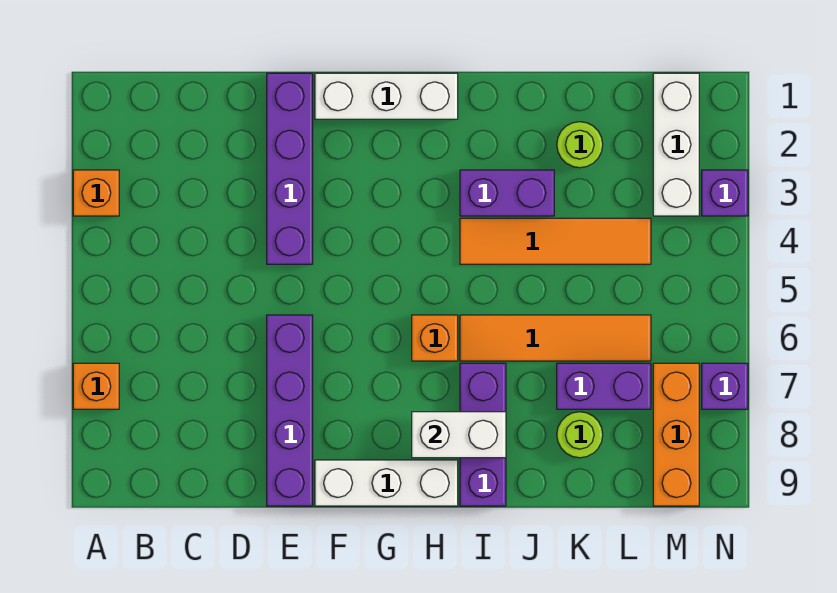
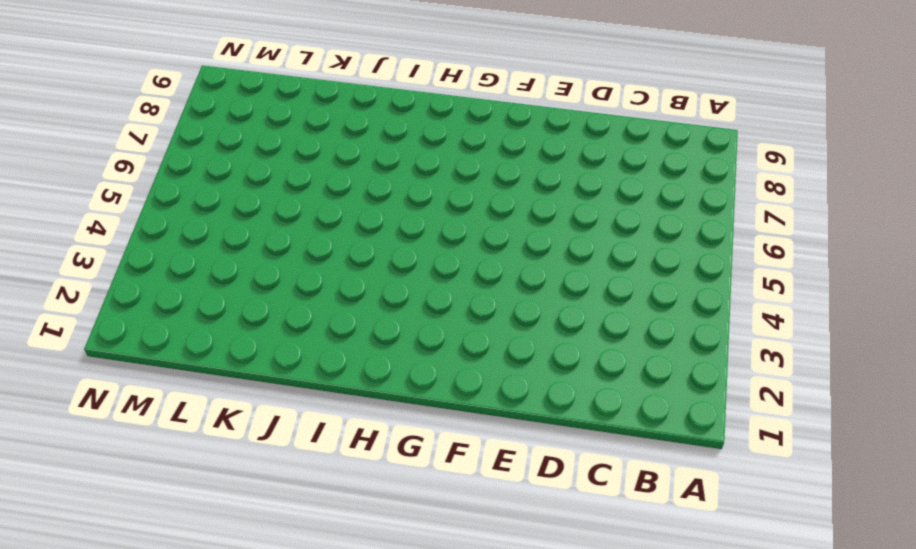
none -> orange brick A3 level 1
none -> orange brick A7 level 1
none -> purple brick E1:E4 level 1

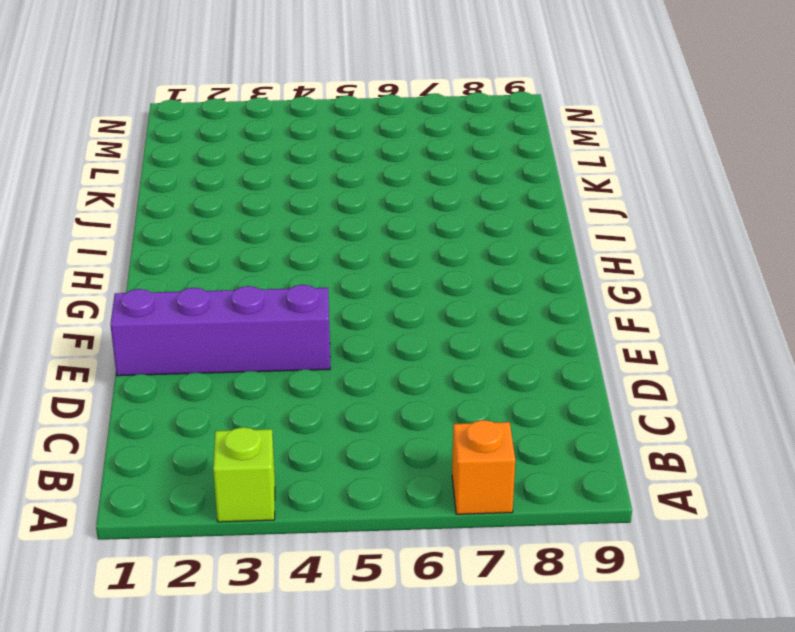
lime brick A3 level 1 -> orange brick A3 level 1
none -> purple brick E6:E9 level 1
none -> white brick F1:H1 level 1
none -> white brick F9:H9 level 1

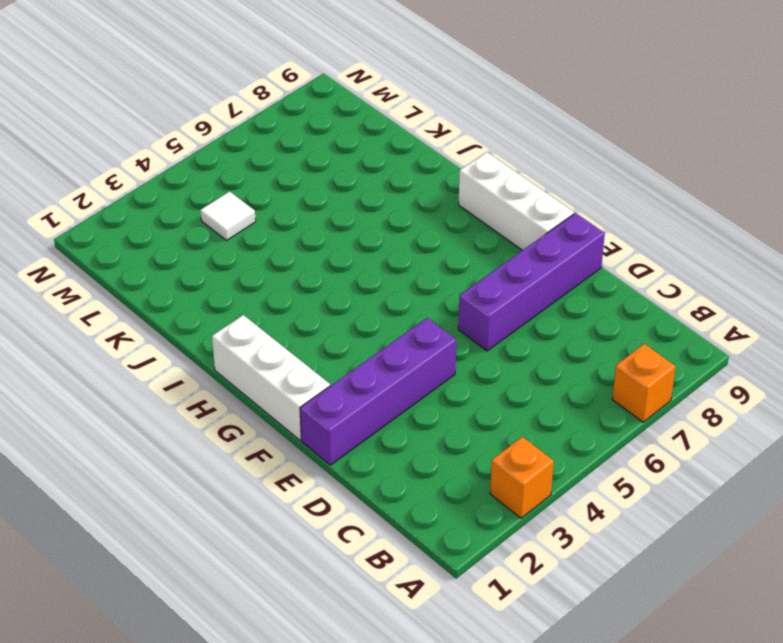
white tile L4 level 1 -> orange tile I4:L4 level 1
none -> orange brick H6 level 1
none -> purple brick I3:J3 level 1
none -> orange tile I6:L6 level 1

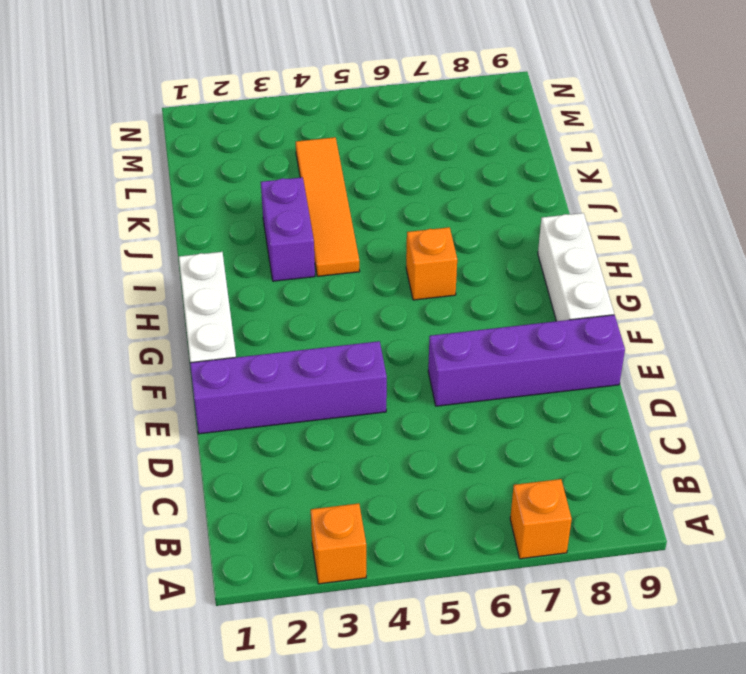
none -> orange tile I6:L6 level 1
none -> purple brick I7:I9 level 1
none -> lime round brick K2 level 1

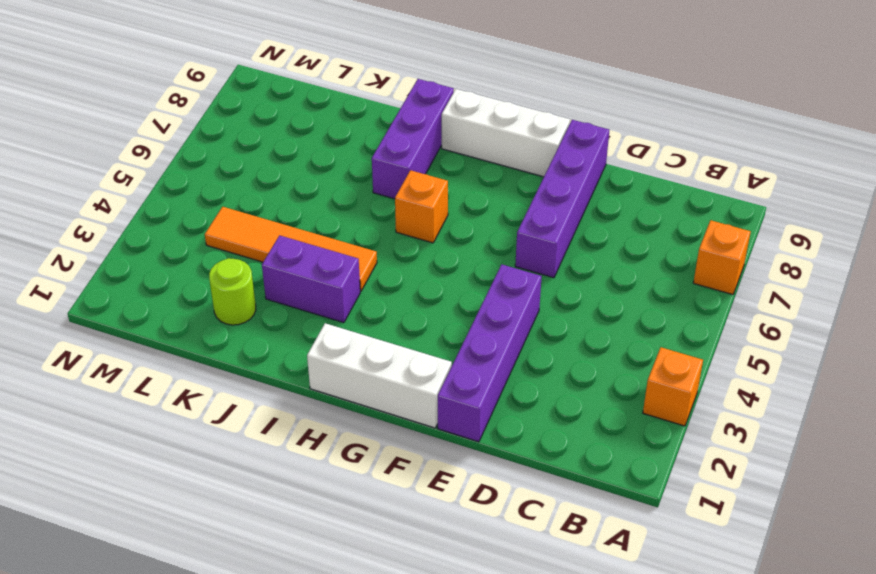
none -> orange tile I6:L6 level 1
none -> purple brick K7:L7 level 1
none -> lime round brick K8 level 1

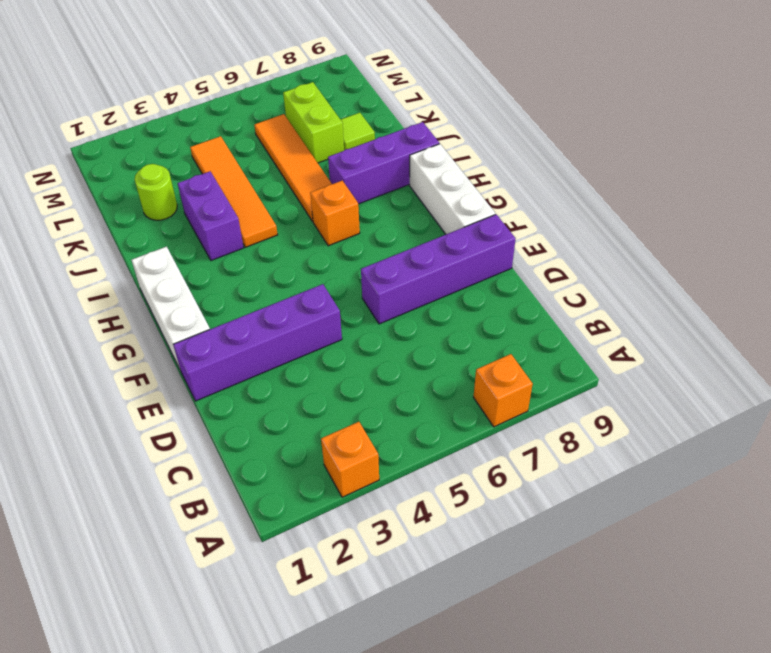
lime brick K7:L7 level 1 -> purple brick K7:L7 level 1
lime tile K8 level 1 -> lime round brick K8 level 1
none -> white brick M1:M3 level 1
none -> orange brick M7:M9 level 1
none -> purple brick N3 level 1

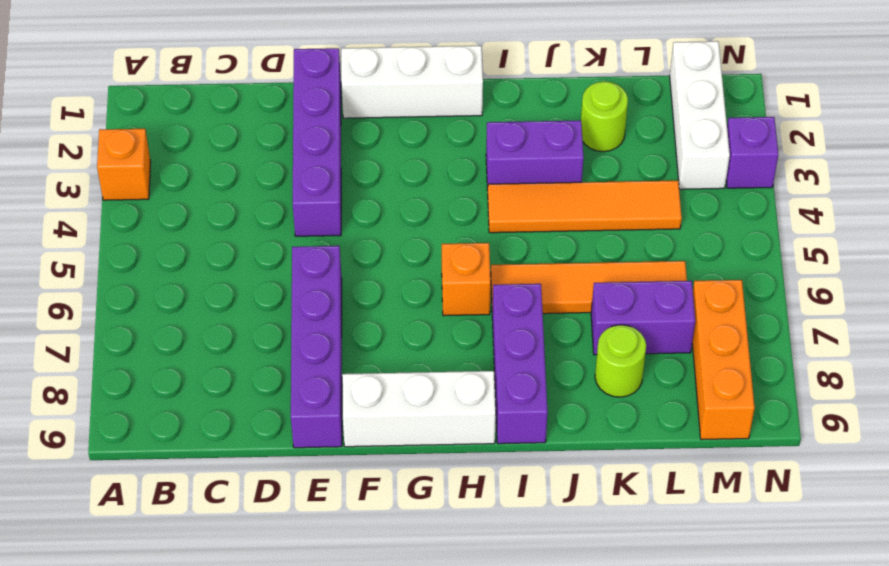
none -> orange brick A7 level 1
none -> purple brick N7 level 1
none -> white brick H8:I8 level 2

